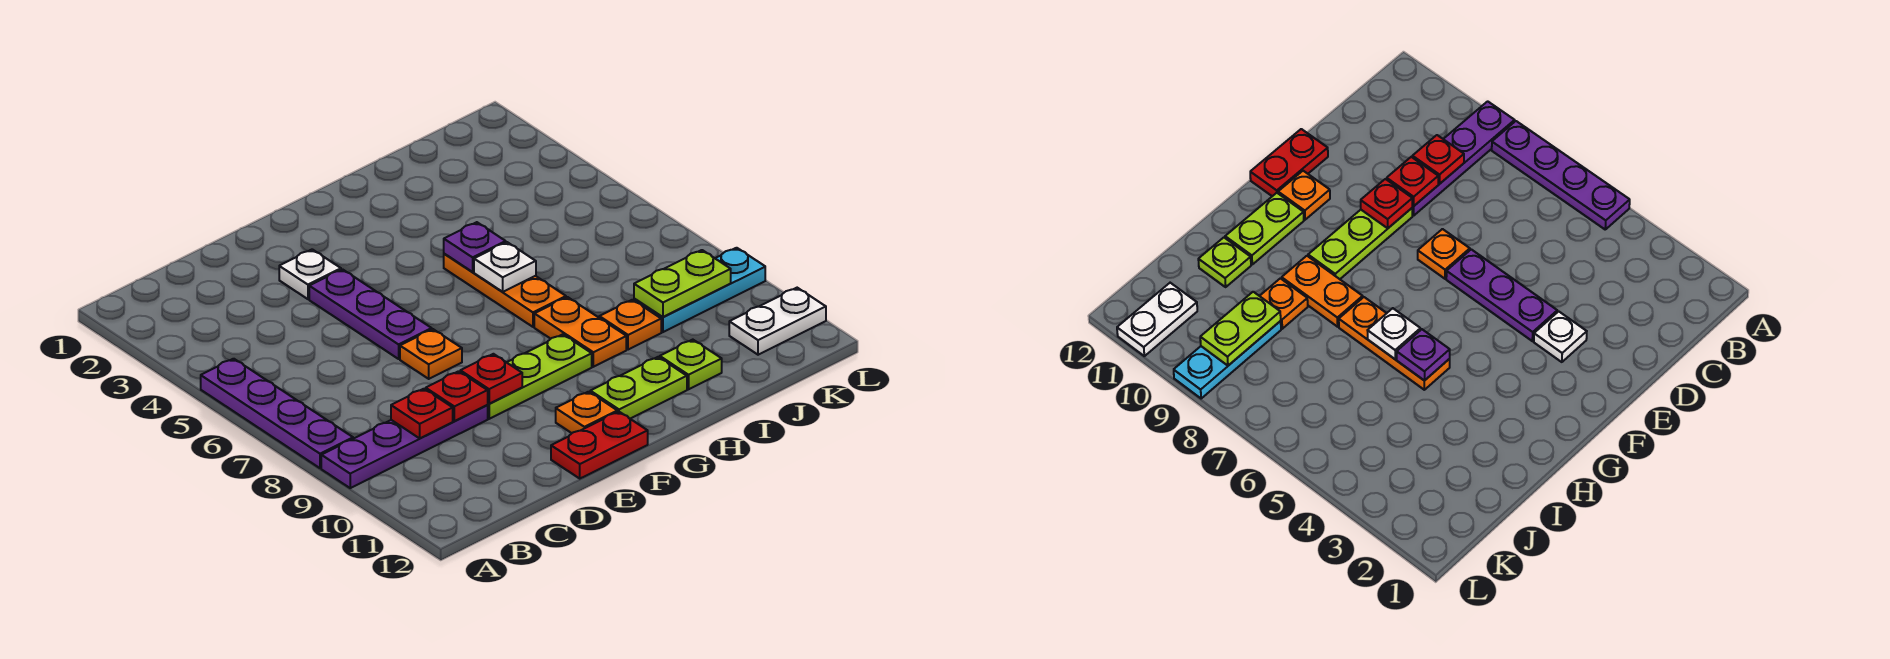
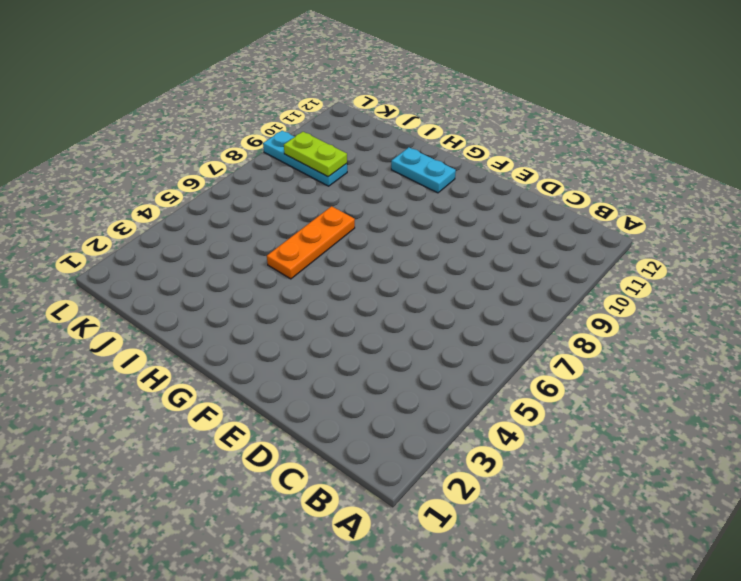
cyan plate G11:H11 level 1 -> lime plate G11:H11 level 1
none -> purple plate A5:A8 level 1
none -> purple plate A9:D9 level 1
none -> white plate E3 level 1

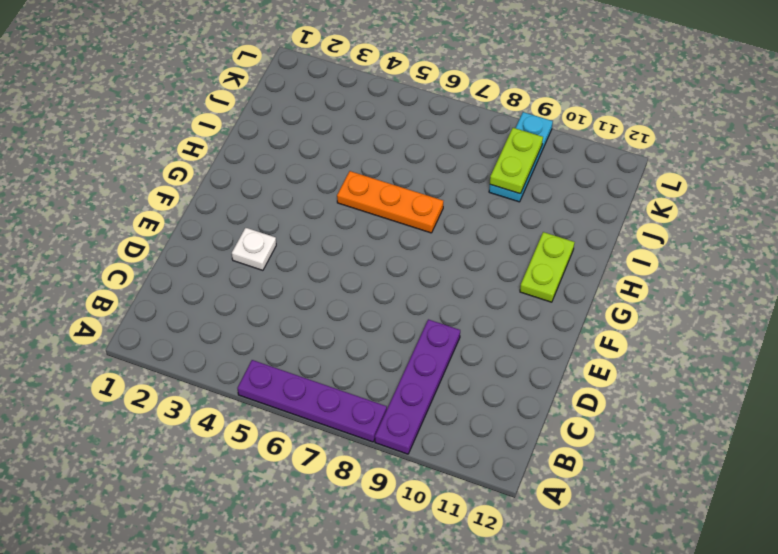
none -> purple plate E4:E6 level 1
none -> orange plate E7 level 1
none -> lime plate E9:G9 level 1

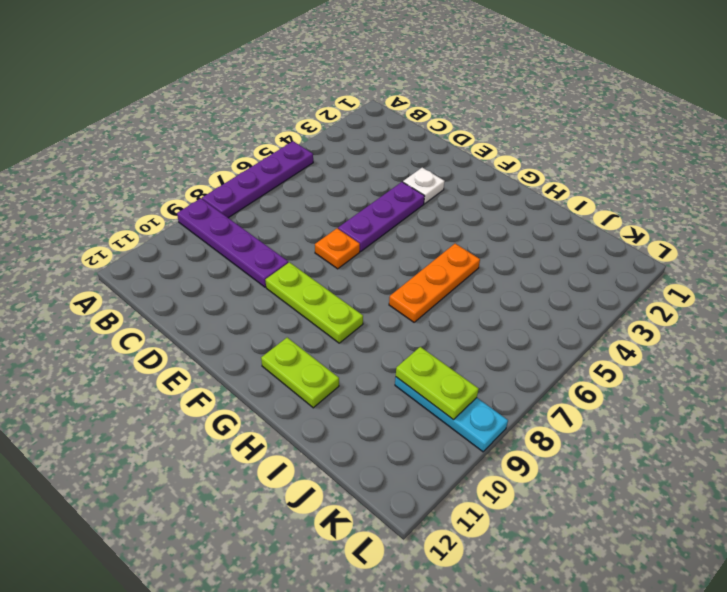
none -> red plate E12:F12 level 1
none -> orange plate F11 level 1
none -> orange plate H8:H9 level 1

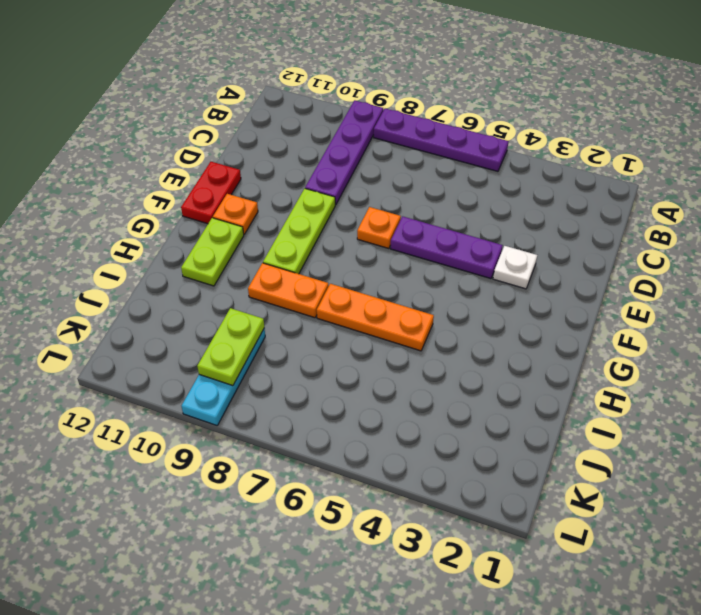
none -> orange plate I9 level 1
none -> lime plate I11 level 1
none -> white plate K11:L11 level 1

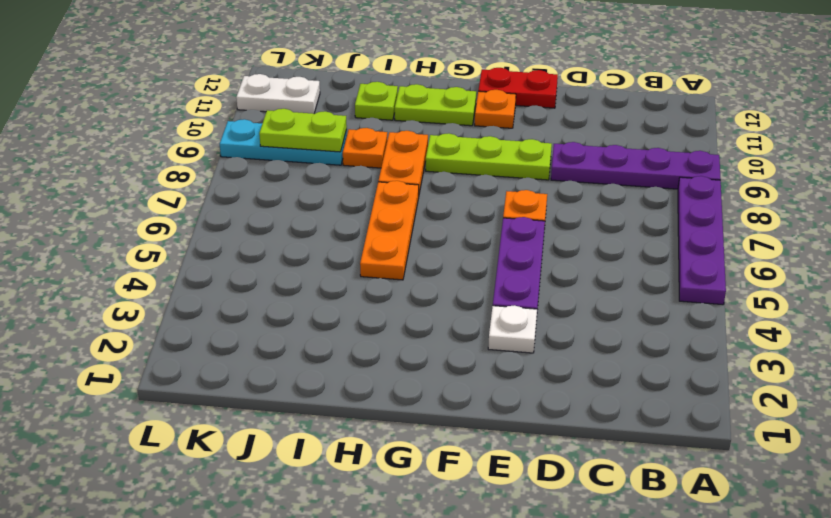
none -> red plate C9 level 2
none -> red plate D9 level 2
none -> red plate E9 level 2

